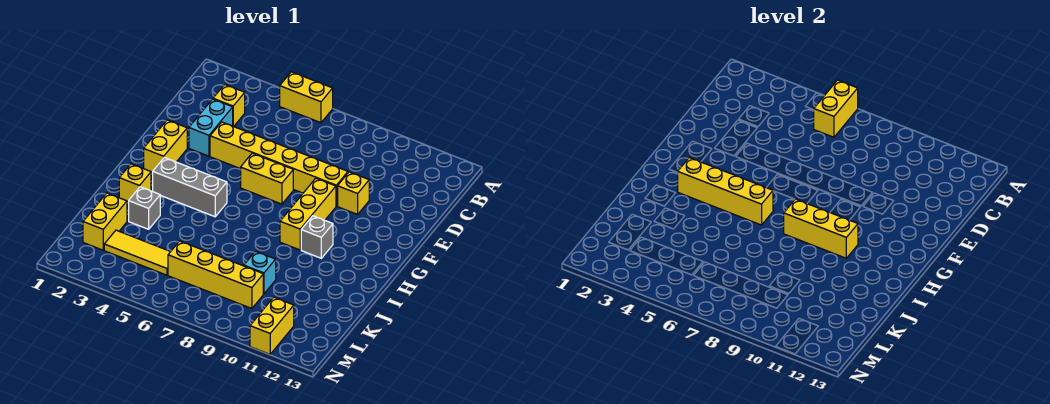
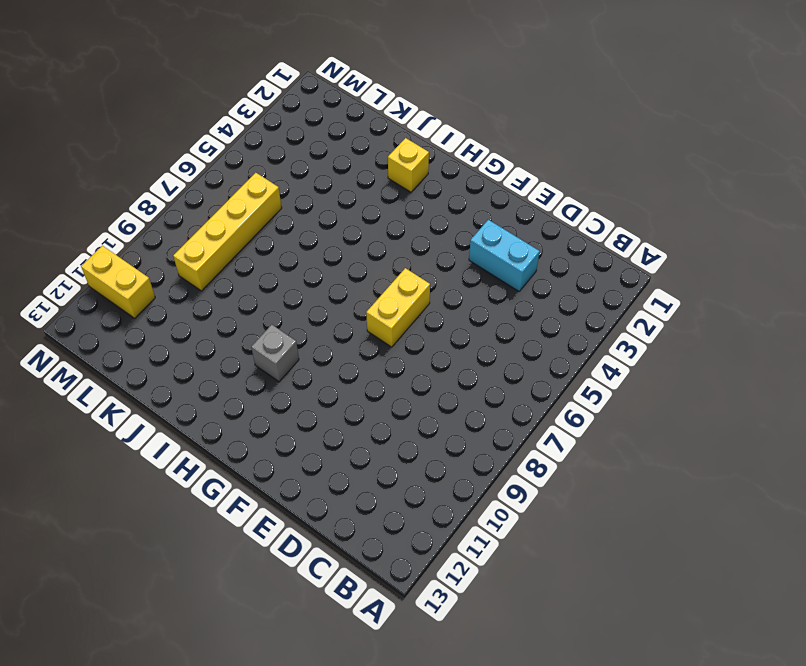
none -> yellow brick A5:A6 level 1
none -> yellow brick C3 level 1
none -> yellow brick E4:E9 level 1

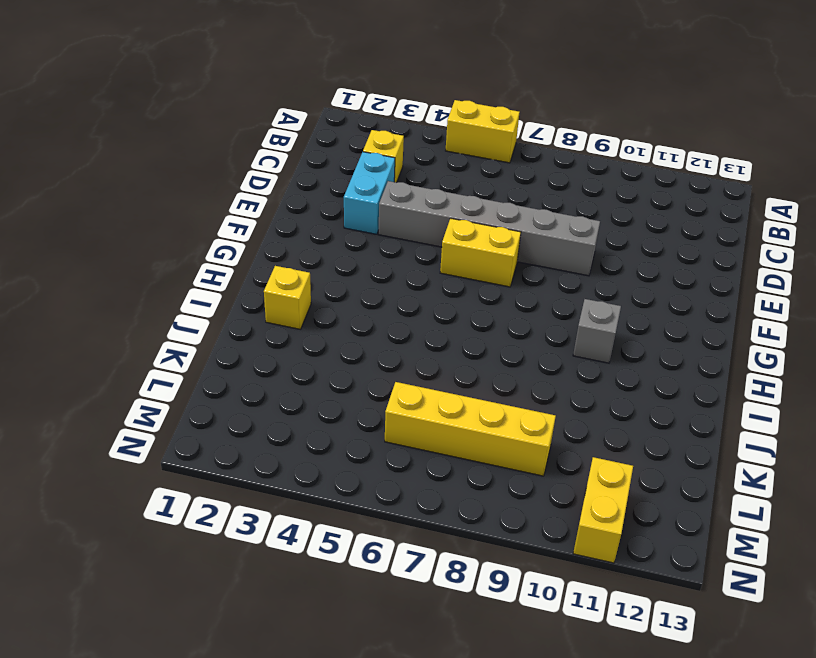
grey brick E4:E9 level 1 -> yellow brick E4:E9 level 1
none -> yellow brick E10 level 1
none -> yellow brick F2:G2 level 1
none -> yellow brick F9:H9 level 1

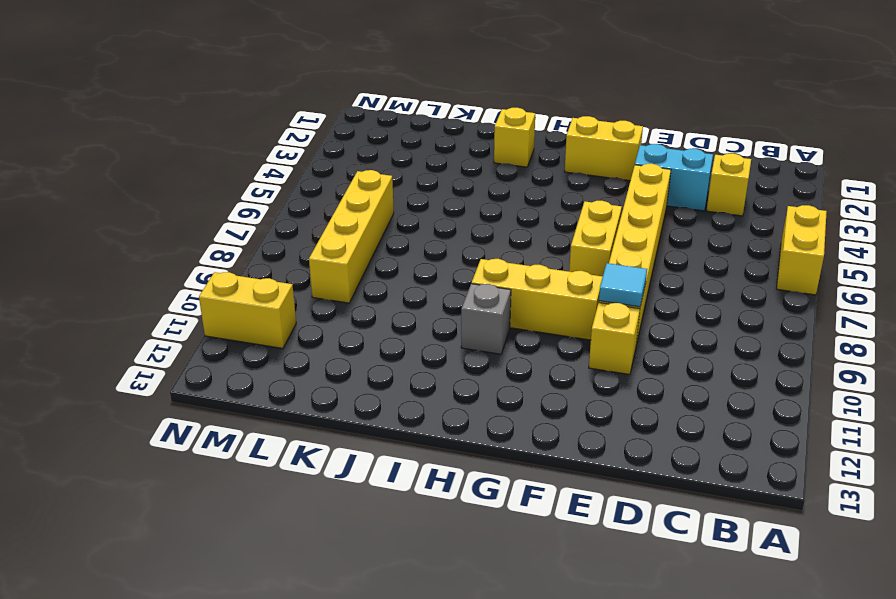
cyan tile E9 level 2 -> none
none -> grey brick H3:H5 level 1
none -> grey brick J3 level 1
none -> yellow brick K2:L2 level 1

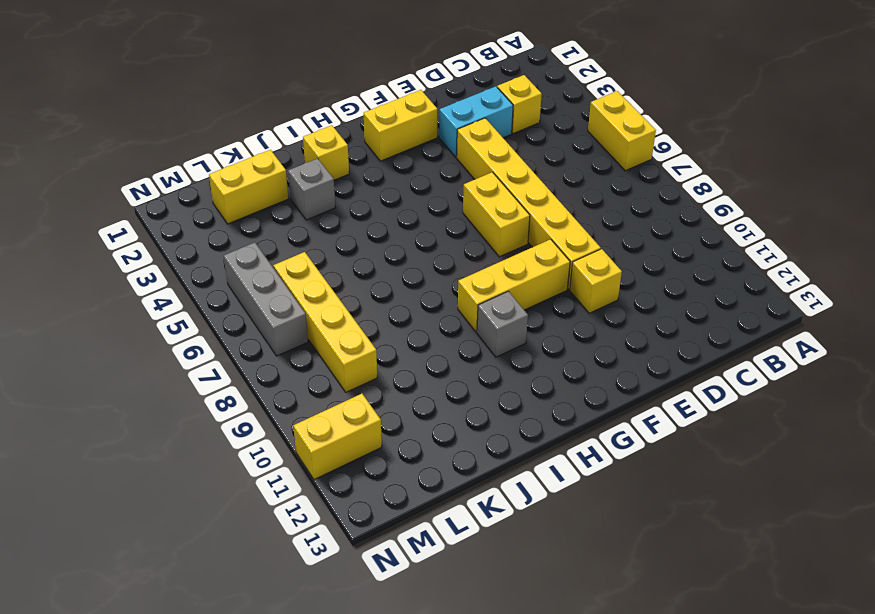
grey brick M5:M7 level 1 -> grey brick H3:H5 level 1
none -> cyan brick K9 level 1
none -> yellow tile L3:L5 level 1
none -> yellow brick A6:B6 level 2

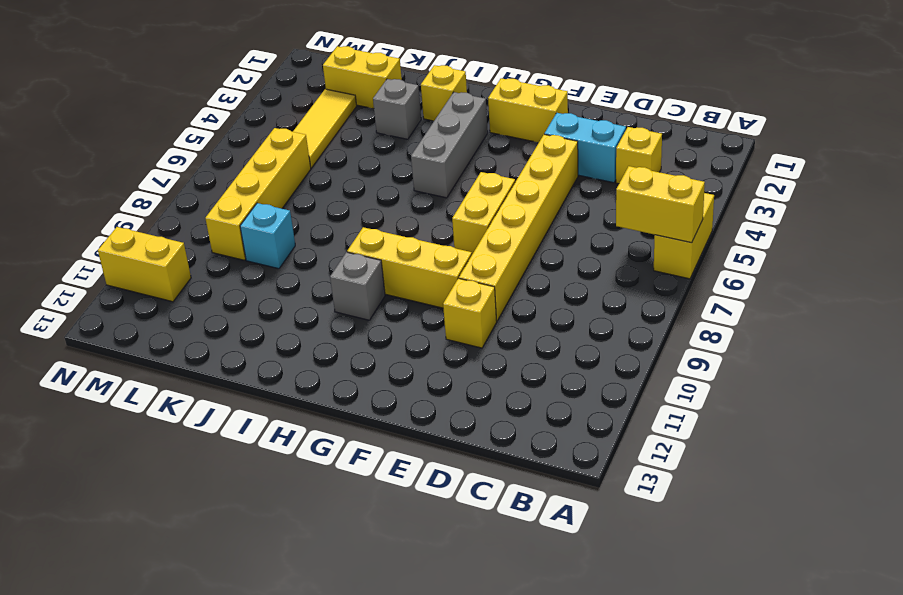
none -> yellow brick H3:H6 level 2
none -> yellow brick H8:H10 level 2

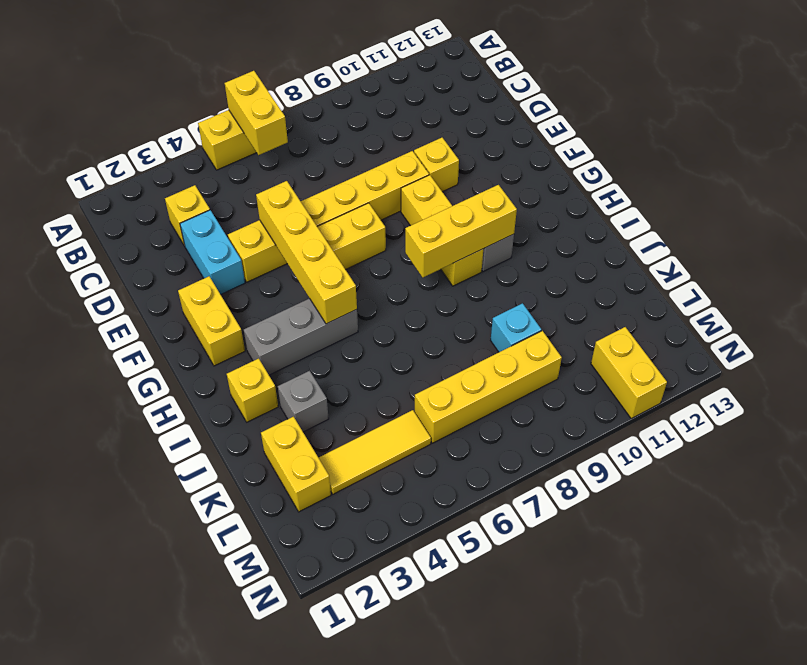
yellow brick E5:H5 level 2 -> yellow brick H3:H6 level 2

